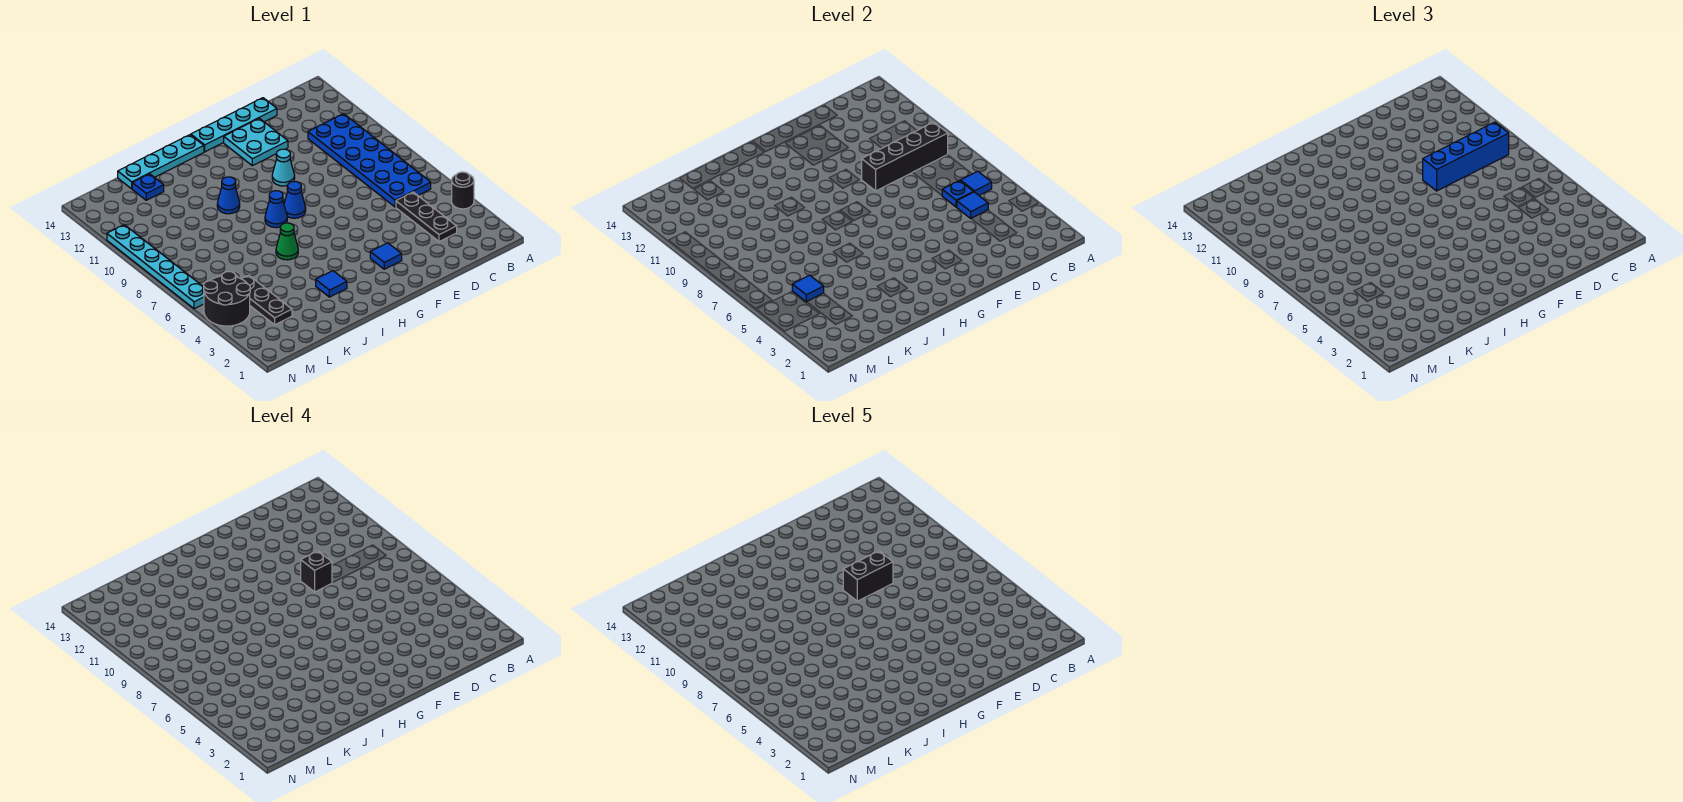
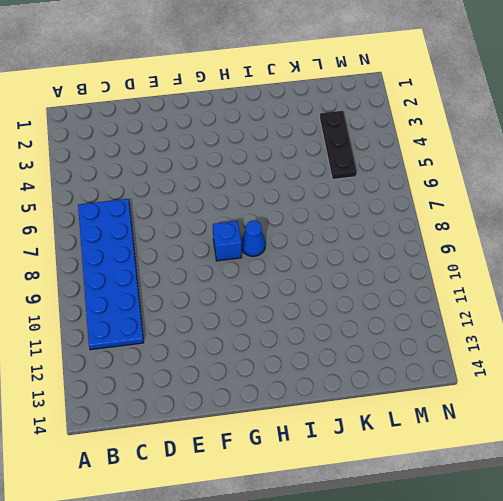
blue brick G8 level 1 -> blue cone G8 level 1
none -> black round brick A4 level 1
none -> black plate C3:C5 level 1
none -> cyan plate D14:G14 level 1

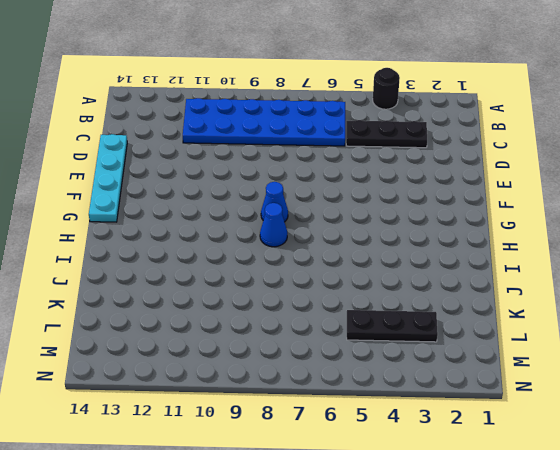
none -> cyan plate E12:F13 level 1
none -> blue tile F3 level 1
none -> cyan cone F10 level 1

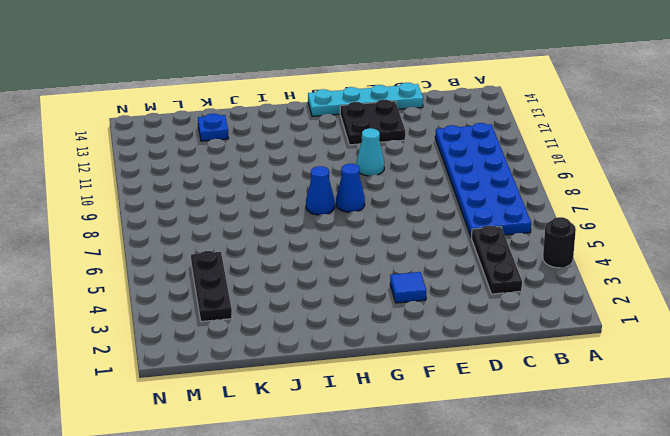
black plate E12:F13 level 1 -> cyan plate E12:F13 level 1
none -> cyan plate H14:K14 level 1
none -> blue tile I3 level 1
none -> green cone I6 level 1

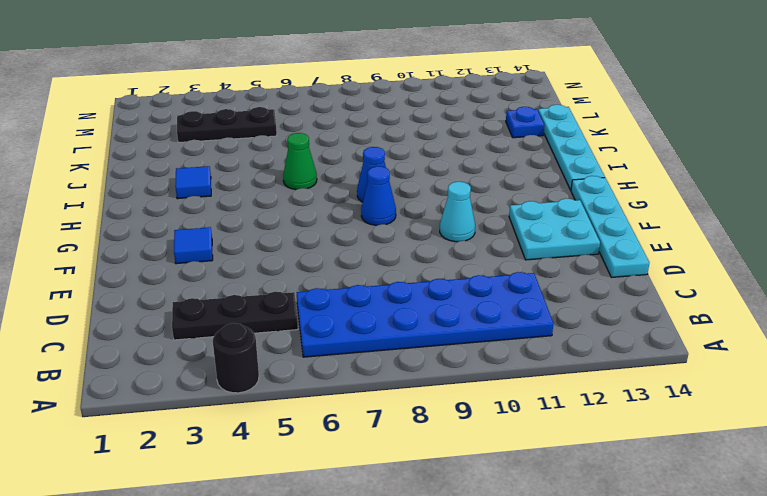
none -> blue cone I10 level 1
none -> black round brick M4:N5 level 1
none -> cyan plate N6:N11 level 1

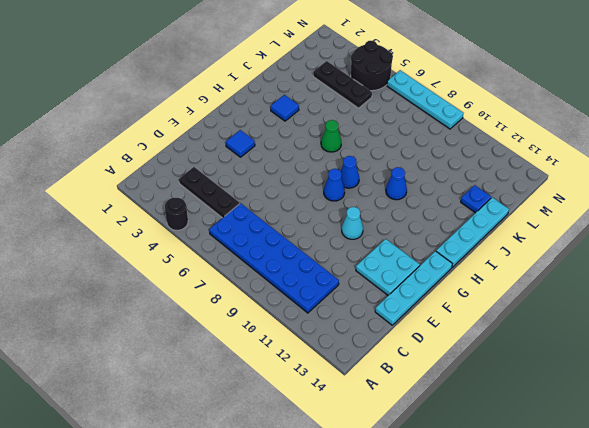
cyan plate N6:N9 level 1 -> cyan plate N6:N11 level 1
none -> blue tile B6 level 2
none -> black brick B9:E9 level 2
none -> blue tile C5 level 2

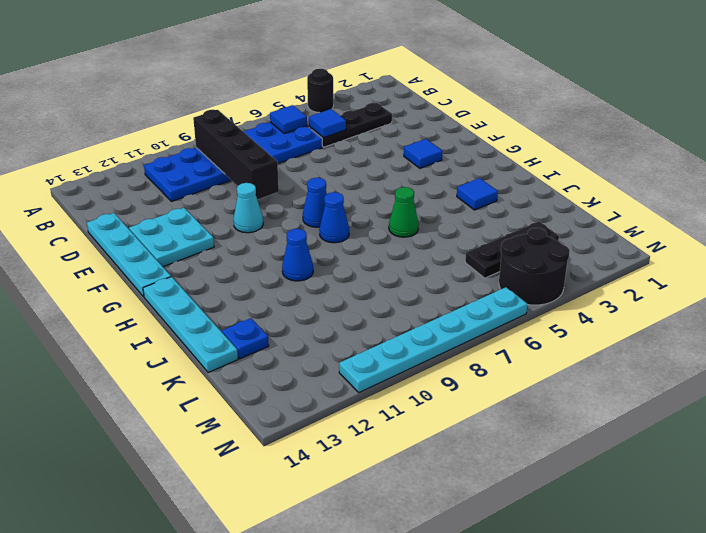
none -> blue plate C6 level 2
none -> blue tile L5 level 2
none -> blue brick B9:E9 level 3

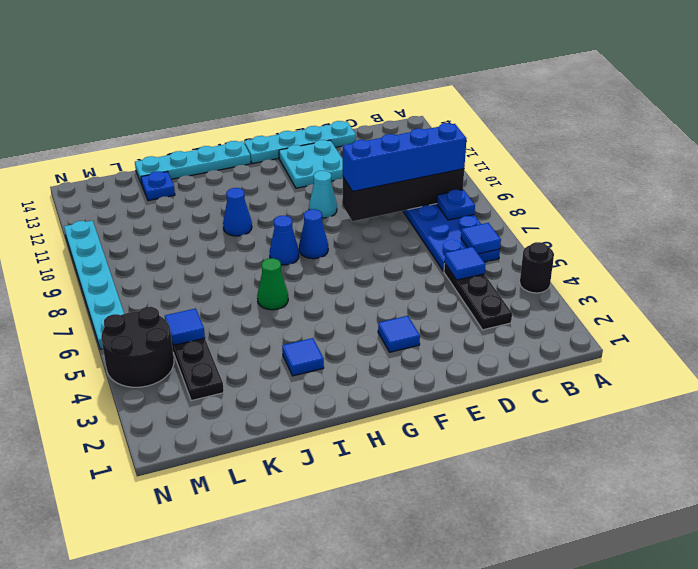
blue plate B8 level 2 -> blue plate C6 level 2
none -> black brick E9 level 4
none -> black brick E9:F9 level 5

